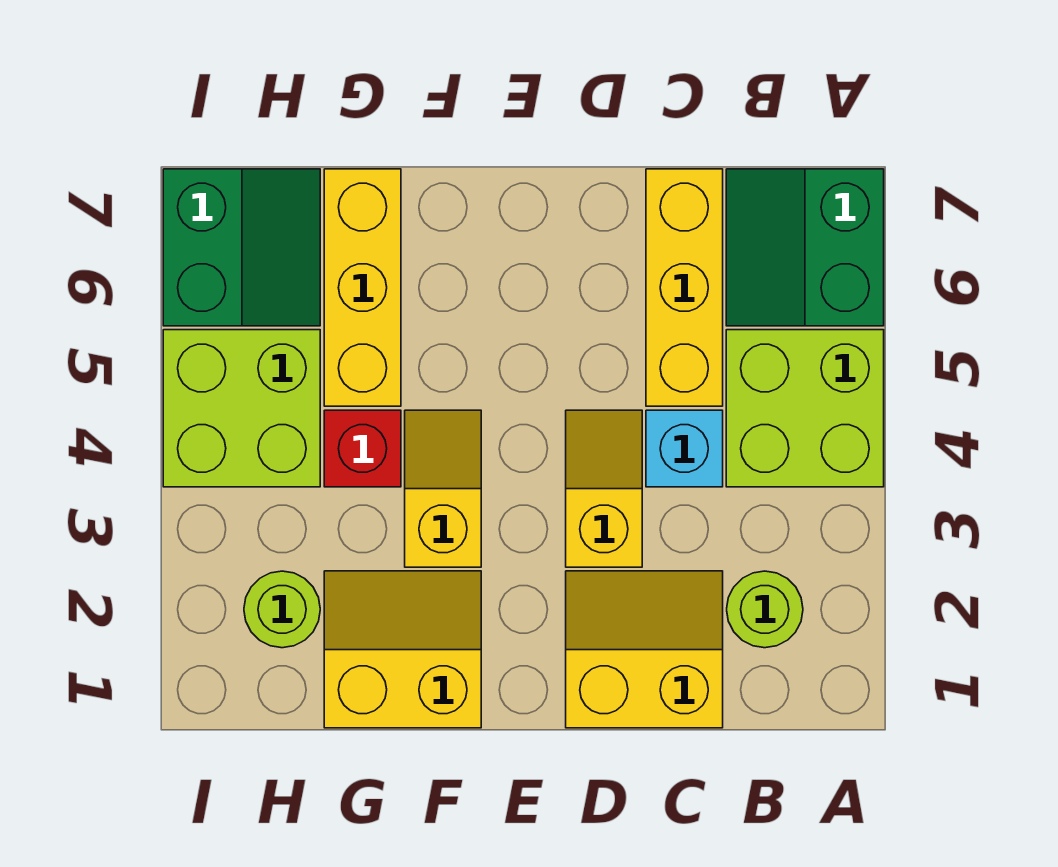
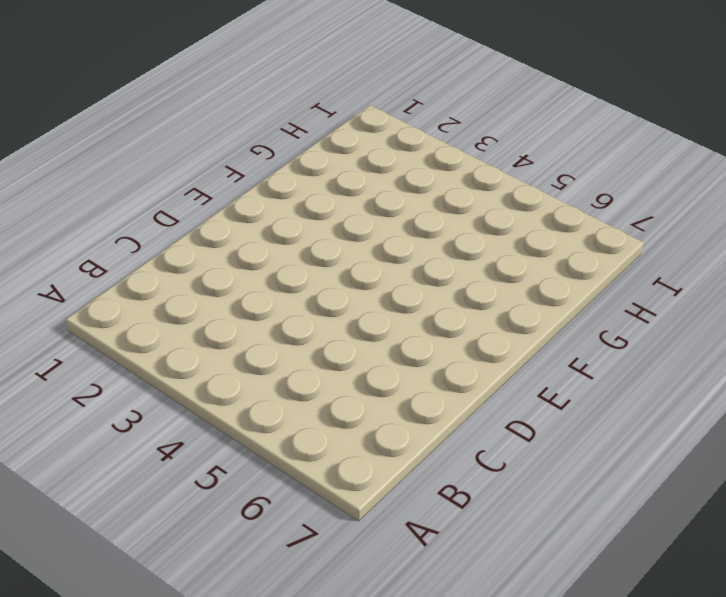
none -> lime brick A4:B5 level 1
none -> green slope A6:B7 level 1 top A
none -> lime round brick B2 level 1

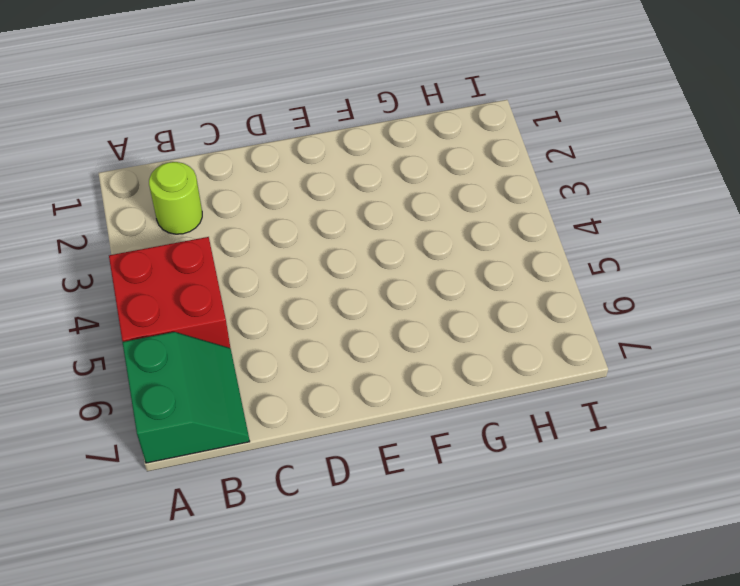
red brick A4:B5 level 1 -> lime brick A4:B5 level 1
none -> yellow slope C1:D2 level 1 top 1
none -> cyan brick C4 level 1
none -> yellow brick C5:C7 level 1

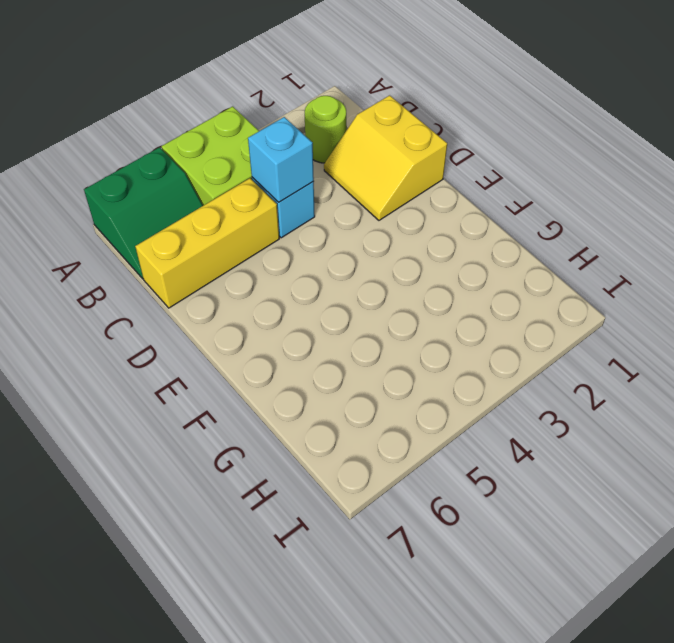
cyan brick C4 level 2 -> none
none -> yellow slope D3:D4 level 1 top 3
none -> yellow slope F1:G2 level 1 top 1
none -> yellow slope F3:F4 level 1 top 3

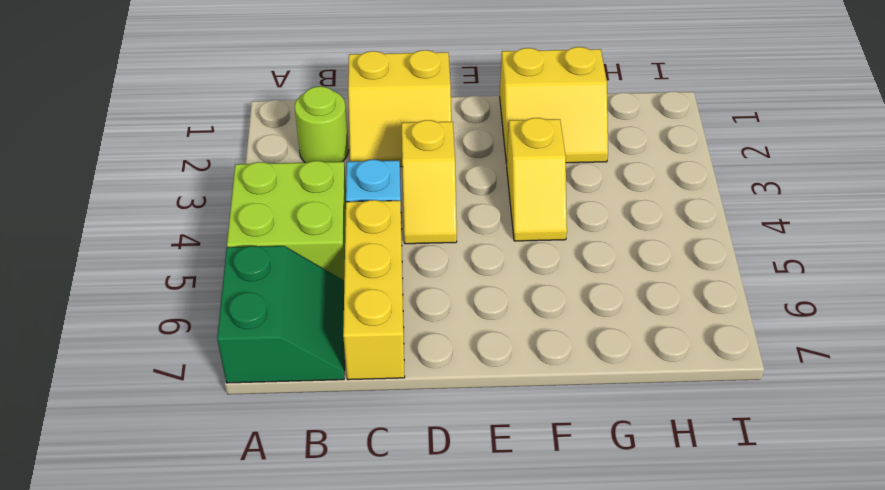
none -> red brick G4 level 1
none -> yellow brick G5:G7 level 1
none -> lime round brick H2 level 1

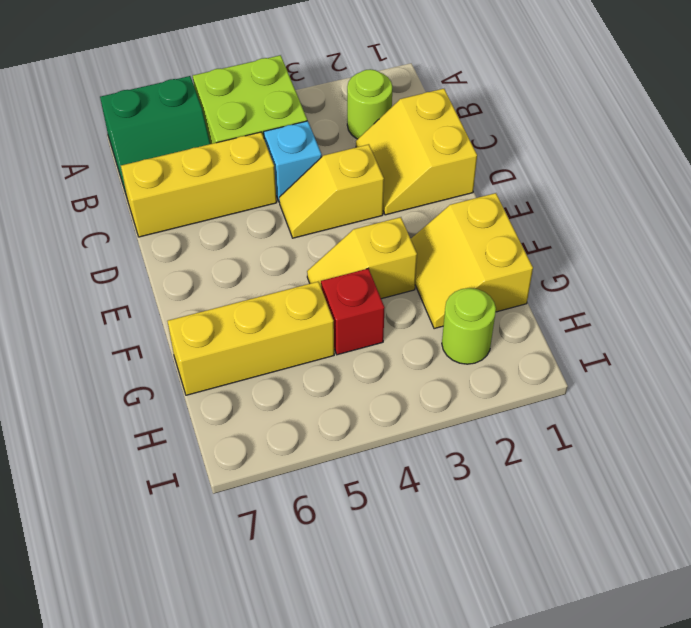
none -> lime brick H4:I5 level 1
none -> green slope H6:I7 level 1 top I

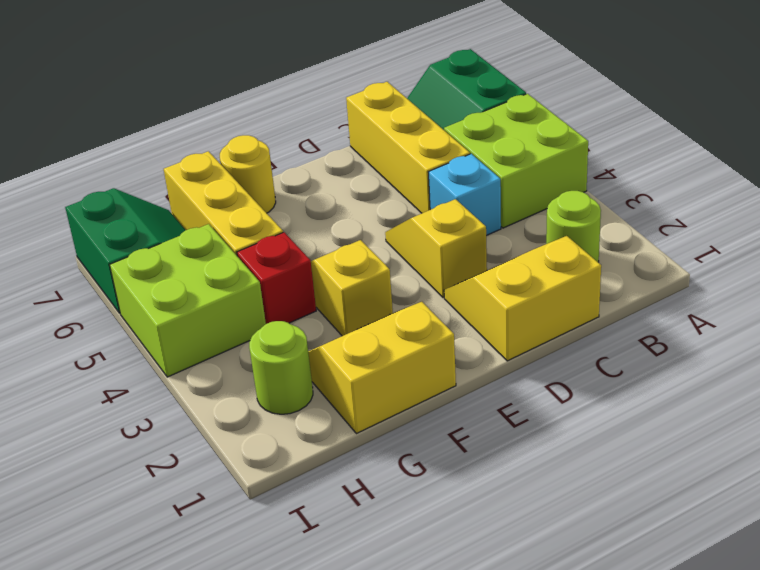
yellow round brick F7 level 1 -> none

